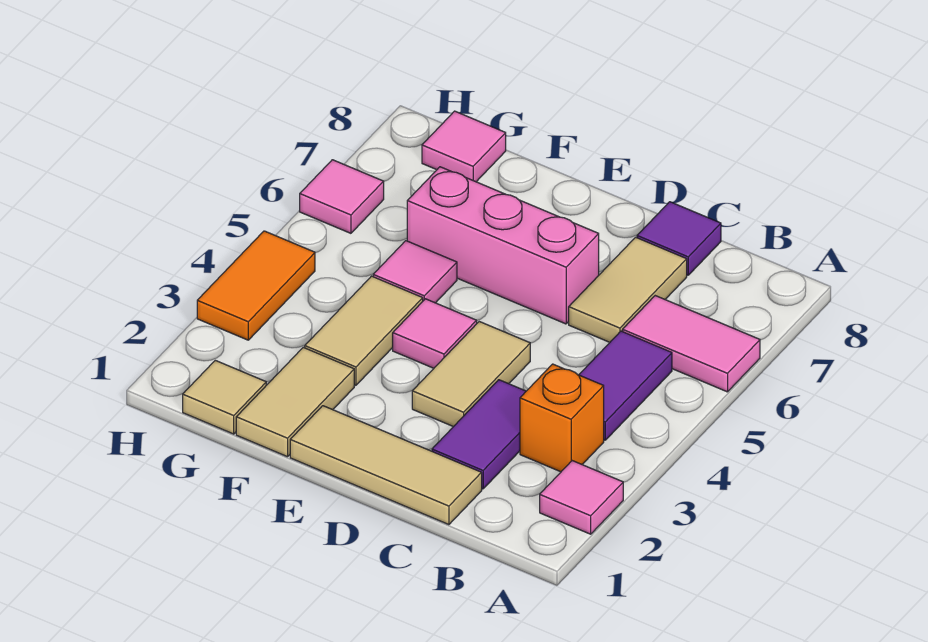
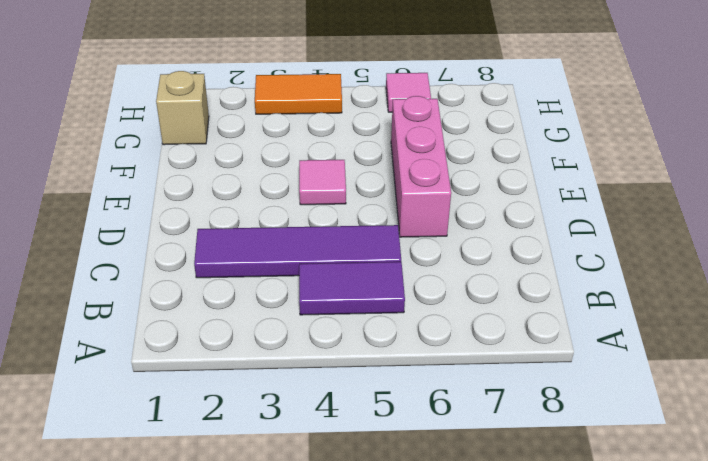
purple tile C2:C5 level 1 -> purple tile C2:C3 level 1
tan brick G1 level 1 -> tan tile G1 level 1
none -> pink tile A2 level 1
none -> pink tile A6:B6 level 1
none -> orange brick B3 level 1

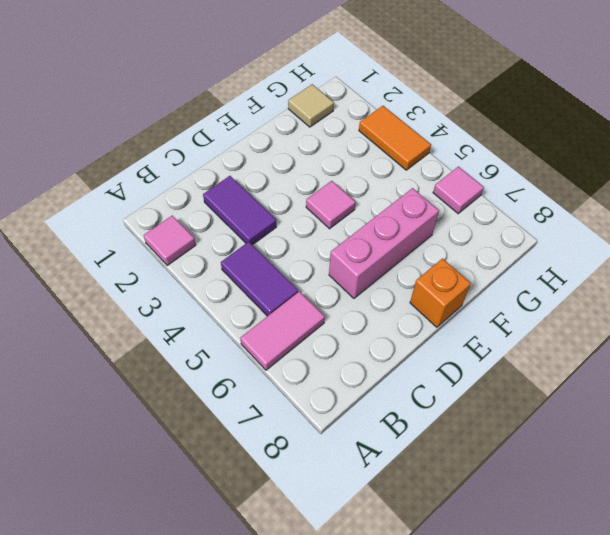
orange brick E8 level 1 -> orange brick B3 level 1
none -> tan tile C1:E1 level 1
none -> tan tile C6:C7 level 1
none -> purple tile C8 level 1

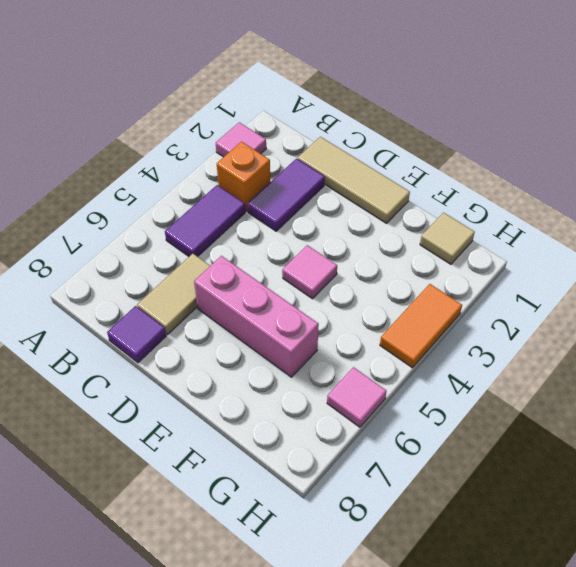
none -> pink tile A6:B6 level 1
none -> tan tile D3:D4 level 1
none -> tan tile F1:F2 level 1

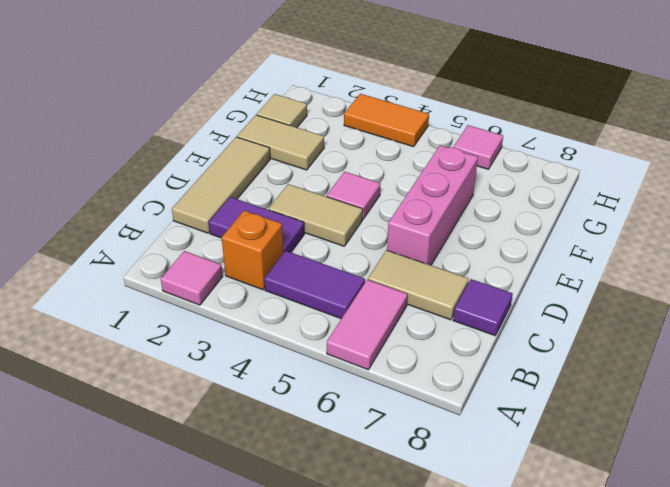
none -> tan tile F3:F4 level 1
none -> pink tile F5 level 1
none -> pink tile G8 level 1

